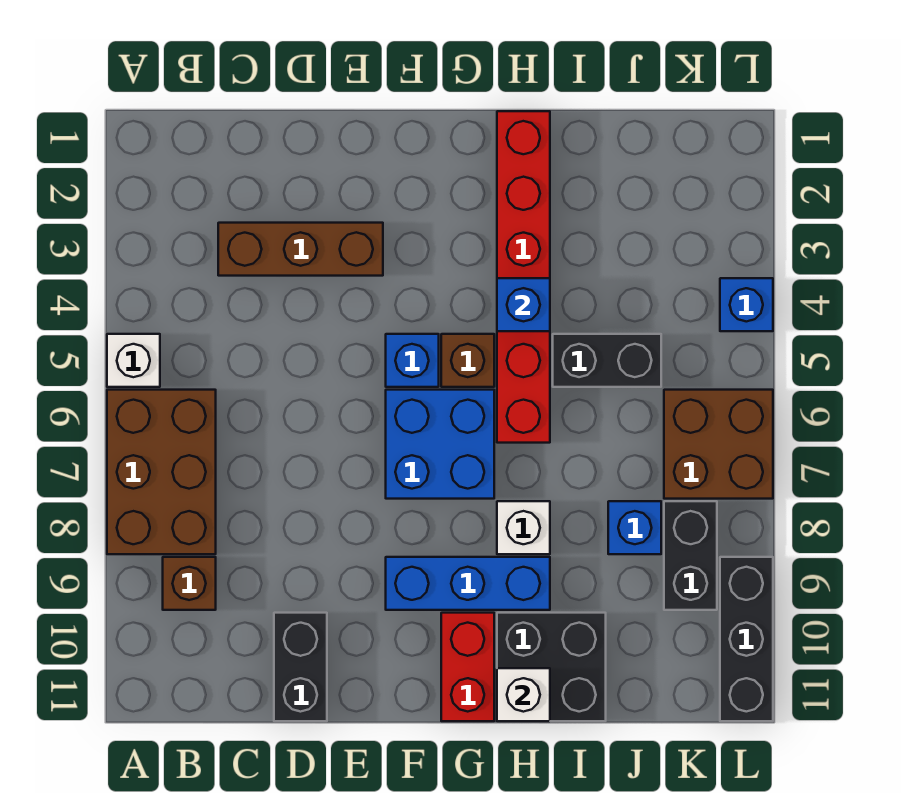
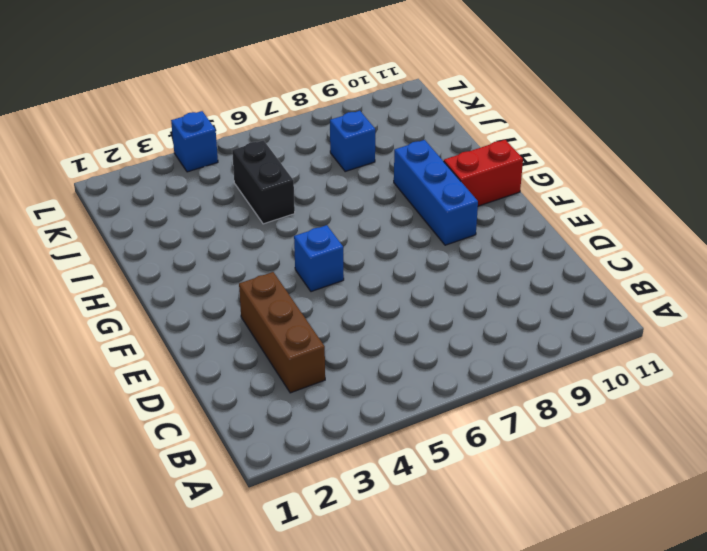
none -> white brick A5 level 1
none -> brown brick A6:B8 level 1
none -> brown brick B9 level 1

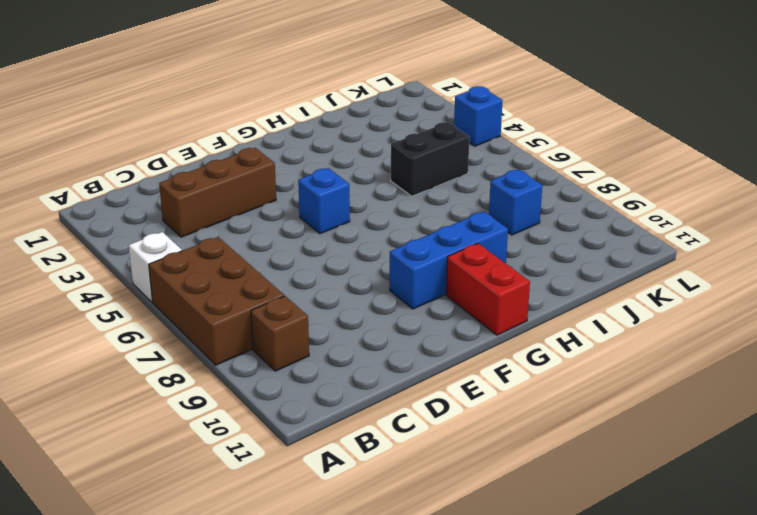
none -> black brick D10:D11 level 1
none -> blue brick F6:G7 level 1
none -> brown brick G5 level 1

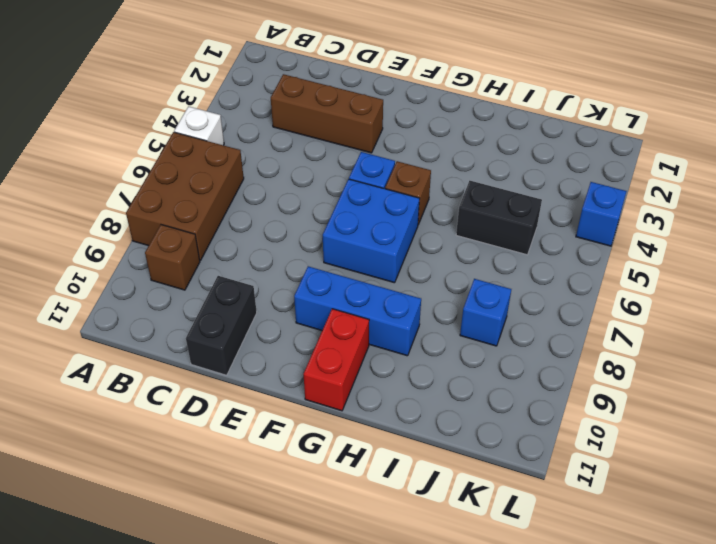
none -> red brick H1:H6 level 1
none -> white brick H8 level 1
none -> black brick H10:I11 level 1

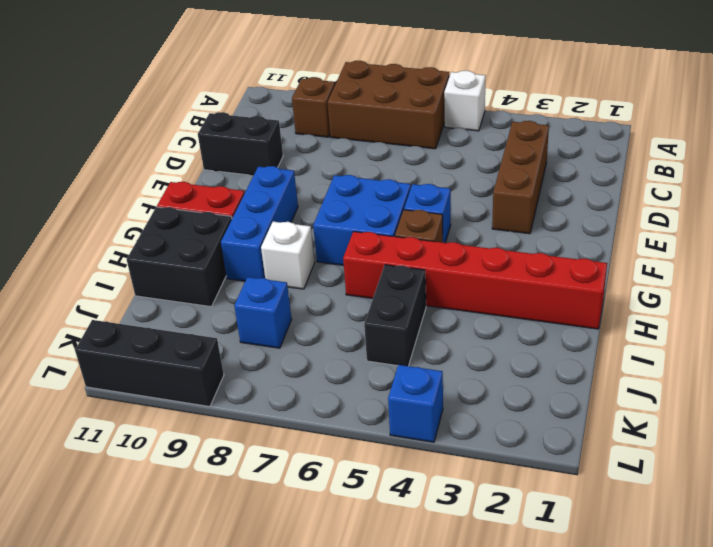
none -> brown brick K6:L7 level 1
none -> black brick K8:K9 level 1
none -> blue brick H4 level 2

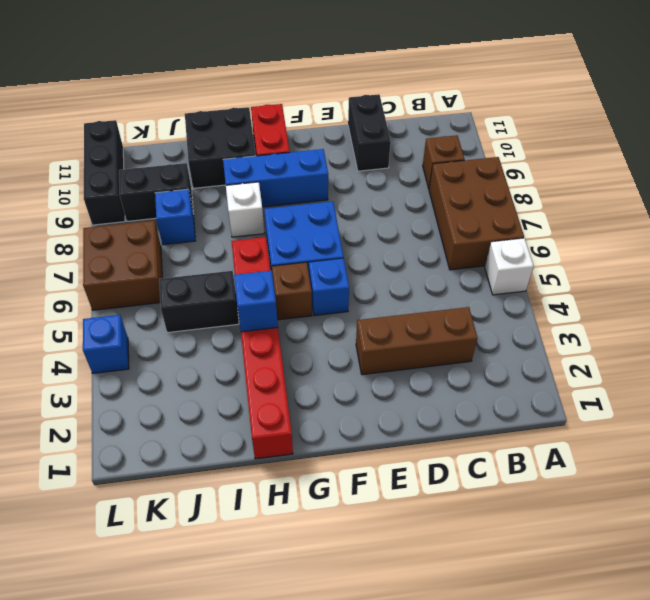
black brick J9:K9 level 1 -> black brick K8:K9 level 1
none -> white brick H11 level 2

